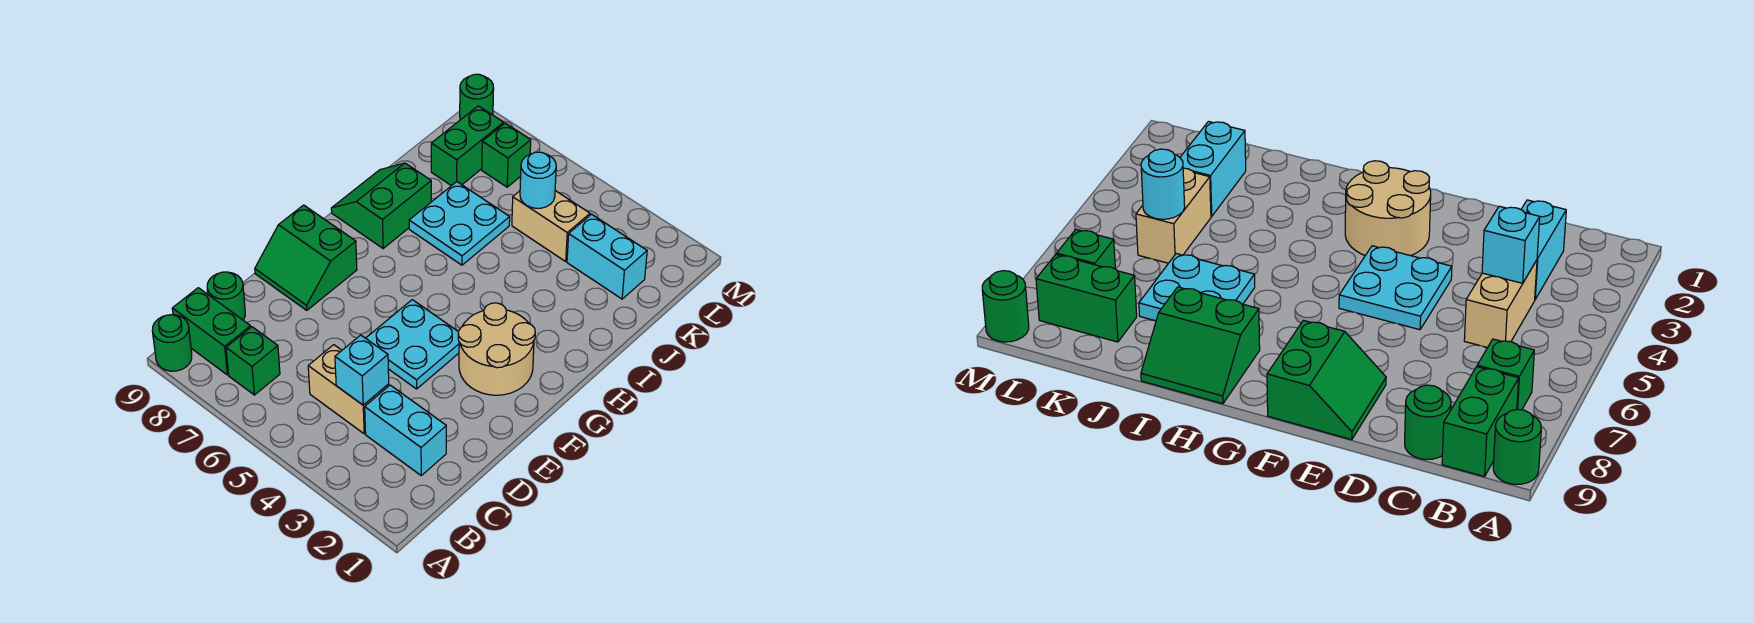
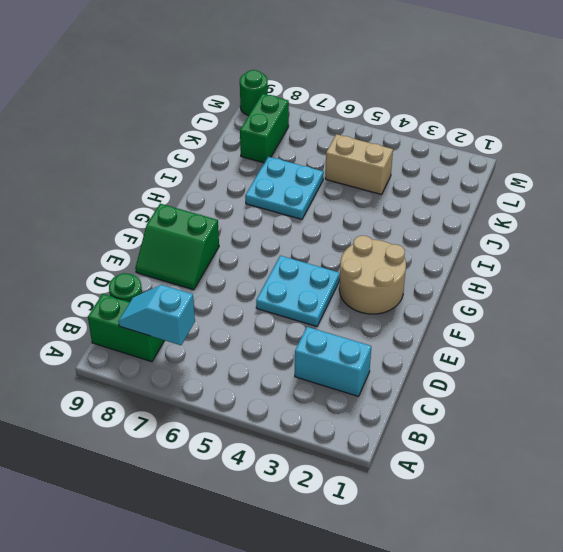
cyan slope B7:B8 level 2 top 7 -> none
none -> green round brick A9 level 1
none -> green brick B7 level 1
none -> tan brick C4:C5 level 1

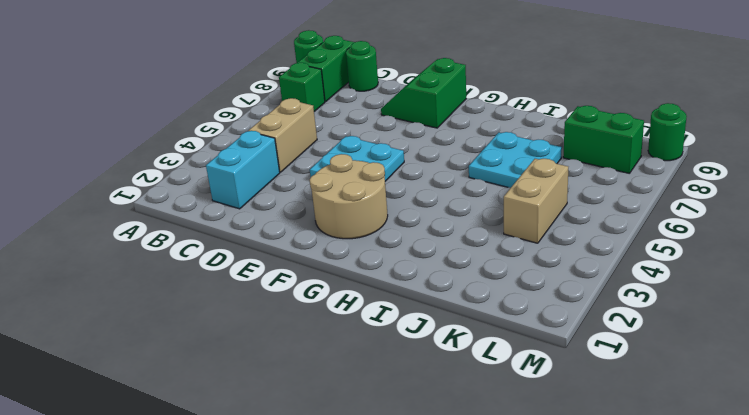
none -> green slope H8:I9 level 1 top 8
none -> cyan brick K2:K3 level 1
none -> green brick L7 level 1

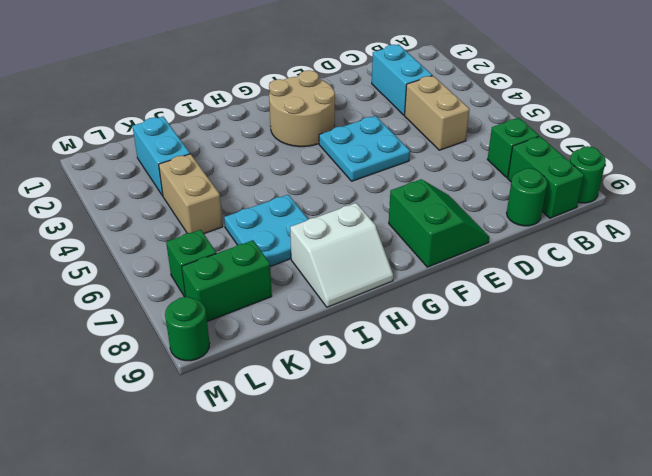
white slope H8:I9 level 1 top 8 -> green slope H8:I9 level 1 top 8
none -> cyan brick C4 level 2
none -> cyan round brick K5 level 2

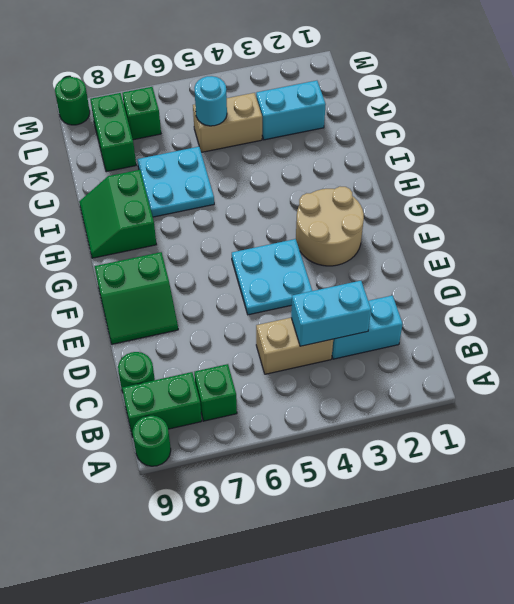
cyan brick C3:C4 level 2 -> cyan brick C4 level 2

